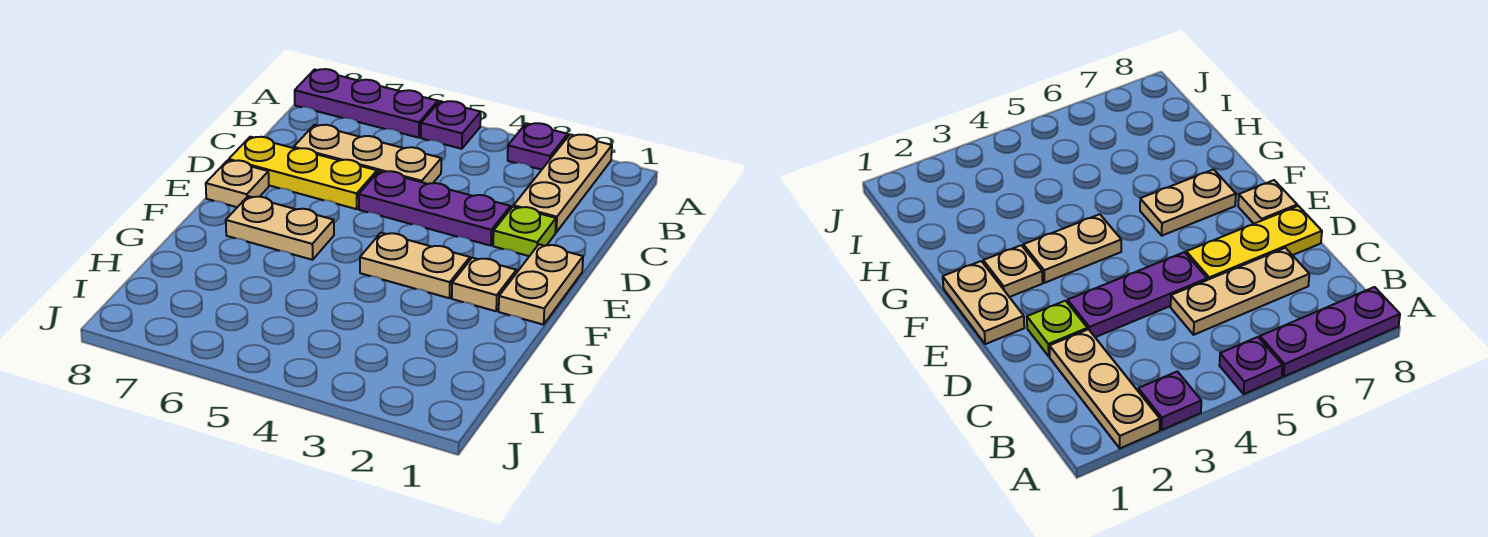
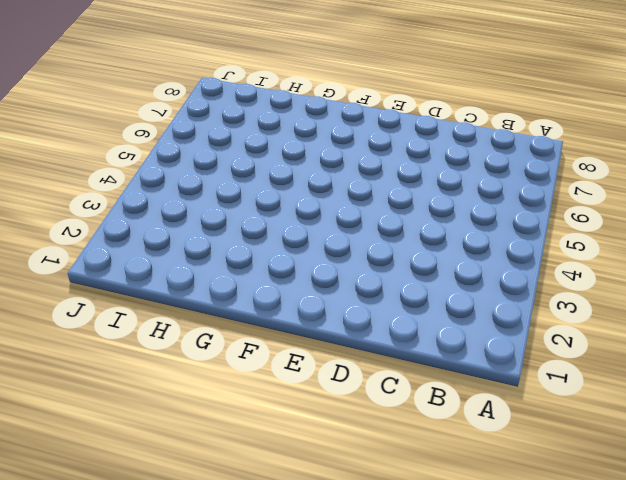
none -> tan plate A2:C2 level 1
none -> purple plate A3 level 1
none -> purple plate A5 level 1

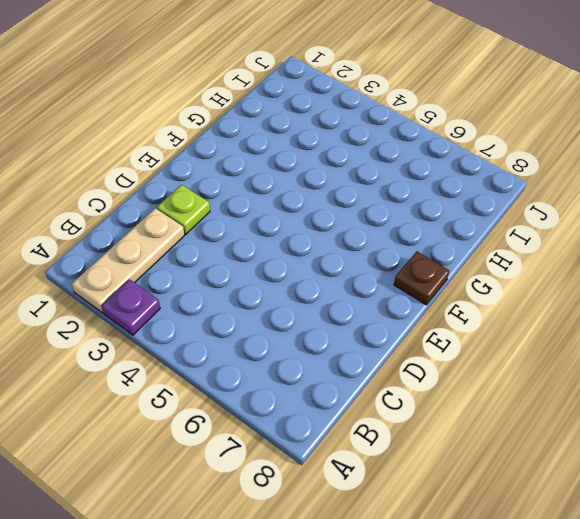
brown plate F8 level 1 -> none
none -> purple plate A5 level 1
none -> purple plate A6:A8 level 1
none -> tan plate C5:C7 level 1

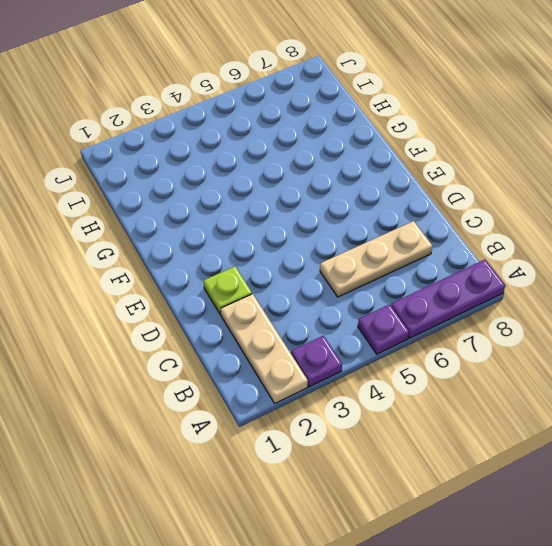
none -> purple plate D3:D5 level 1
none -> yellow plate D6:D8 level 1
none -> tan plate E1:F1 level 1

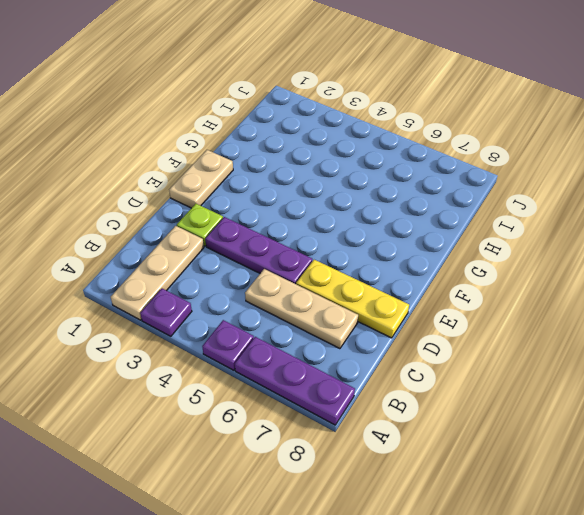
none -> tan plate E8 level 1
none -> tan plate F2 level 1
none -> tan plate F3:F4 level 1

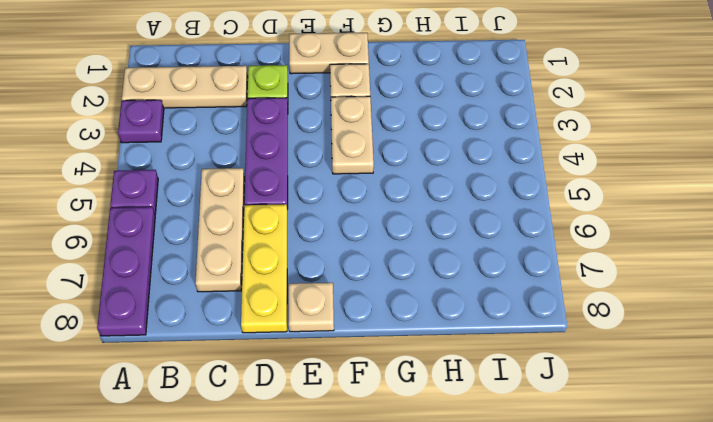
none -> tan plate F6:F7 level 1

